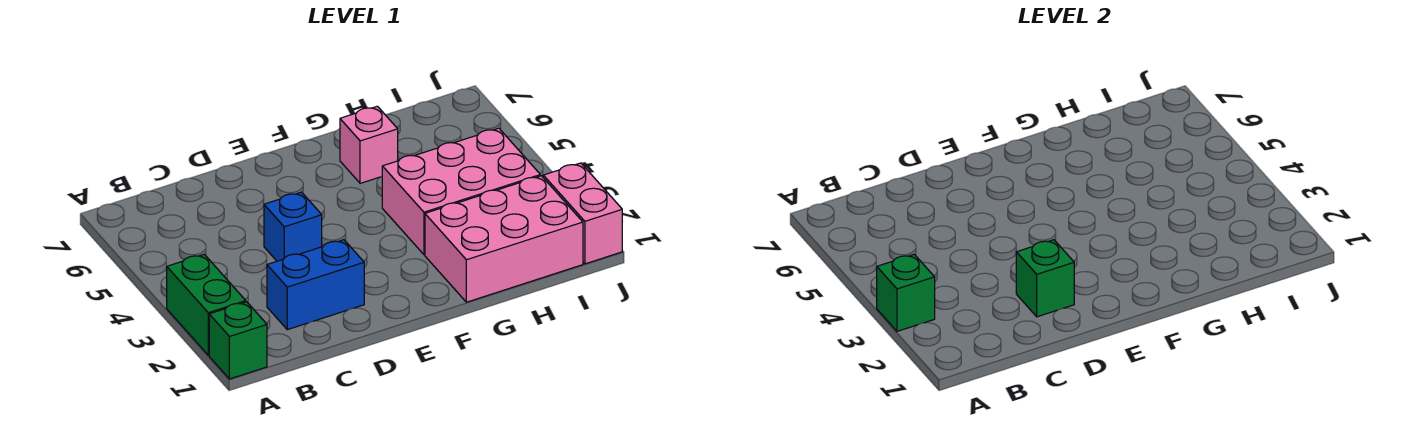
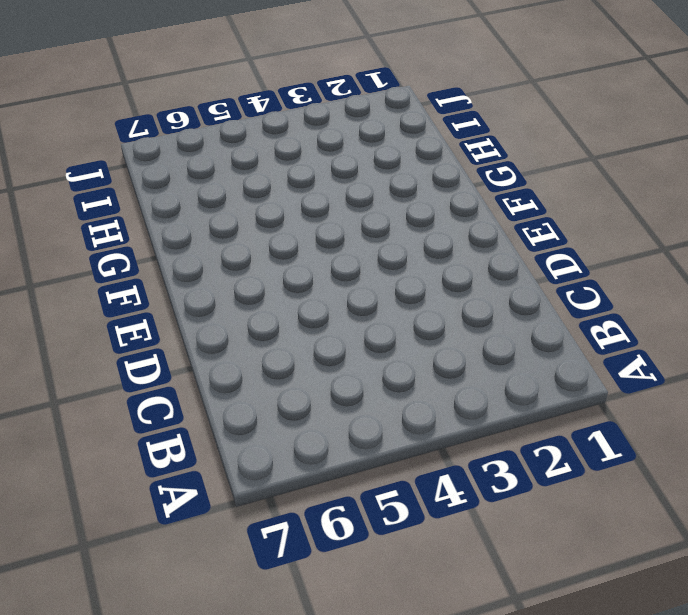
none -> green brick A1 level 1
none -> green brick A2:A3 level 1

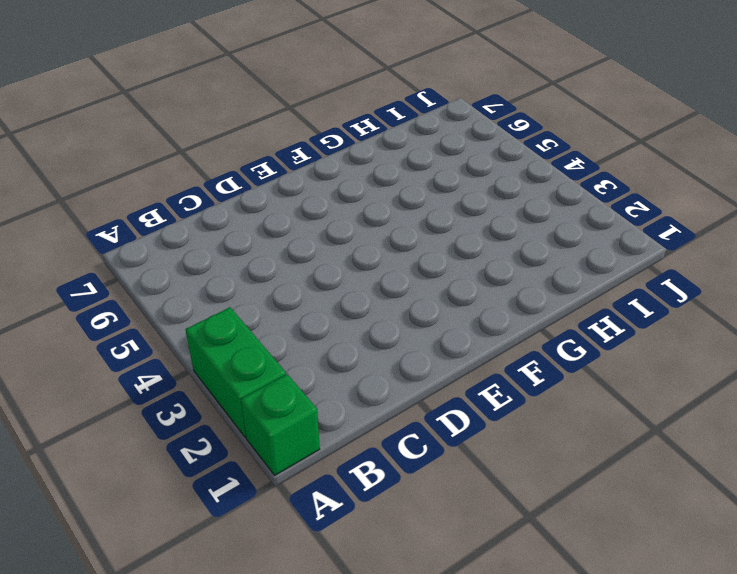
none -> blue brick C2:D2 level 1
none -> blue brick D4 level 1

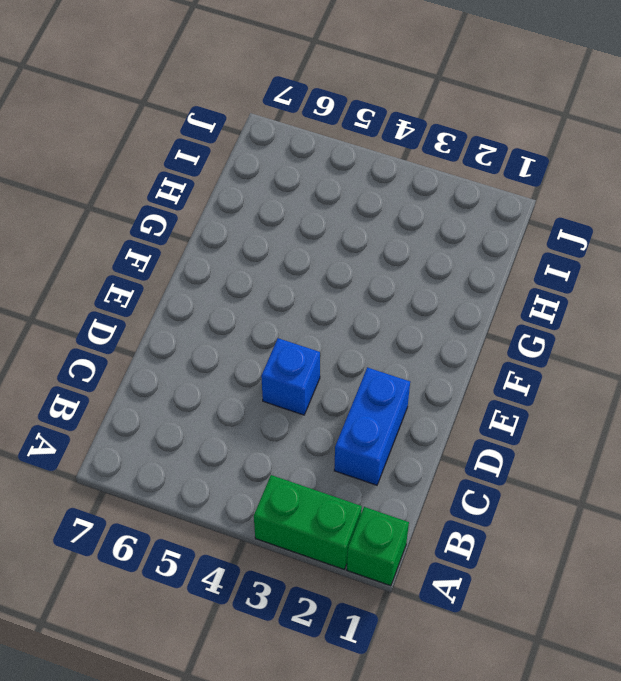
none -> pink brick G1:I2 level 1
none -> pink brick G3:I4 level 1

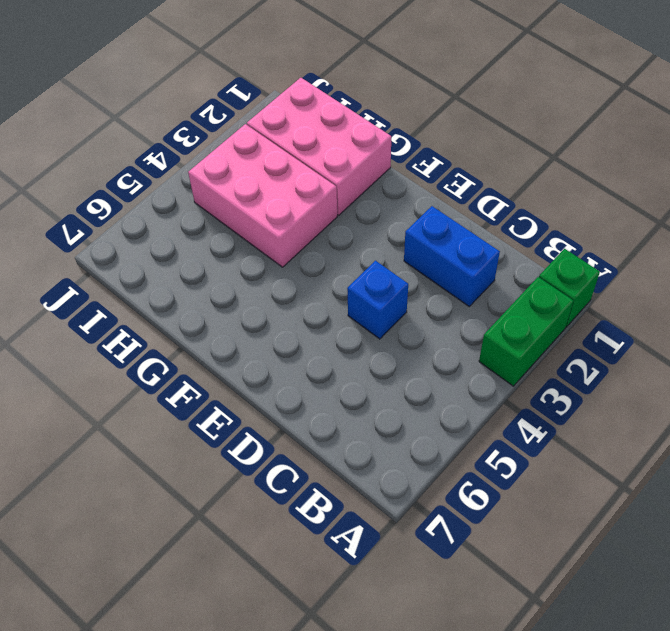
none -> pink brick G6 level 1
none -> pink brick J1:J2 level 1

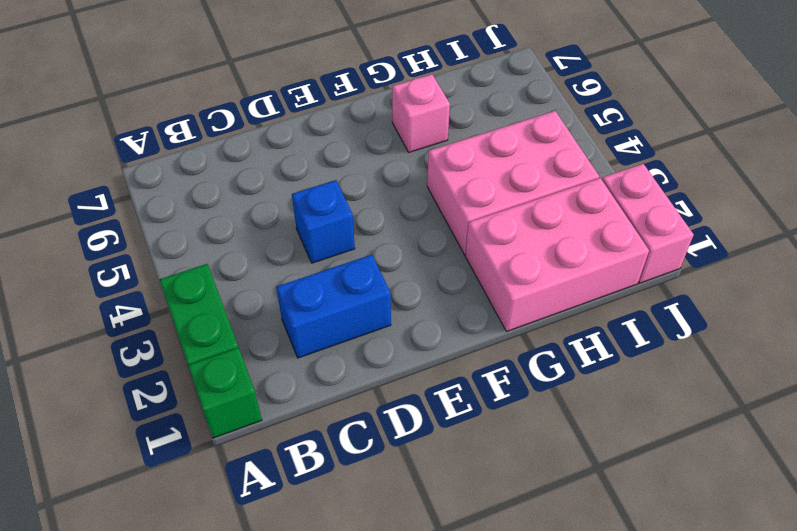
none -> green brick A3 level 2
none -> green brick D2 level 2

